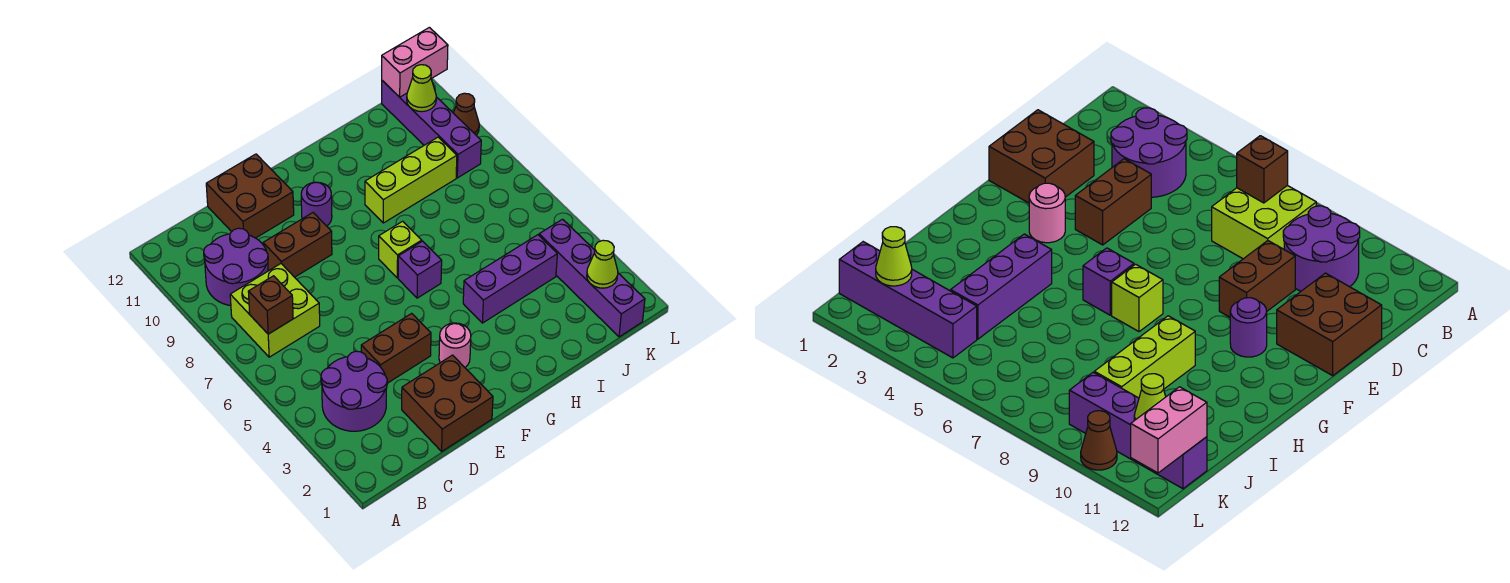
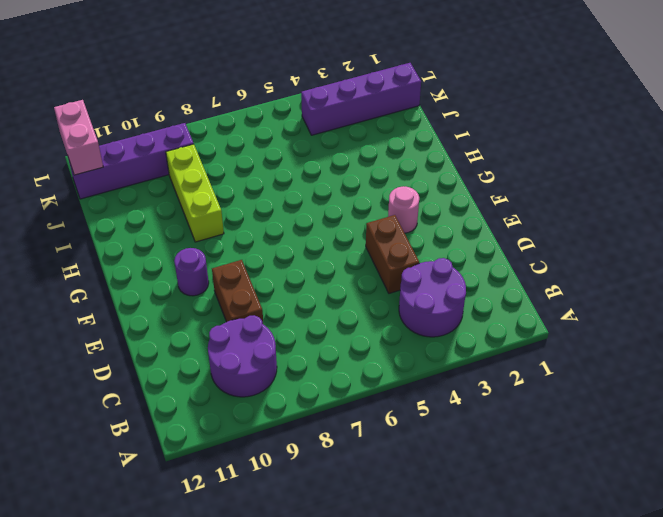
none -> lime brick B7:C8 level 1
none -> brown brick D1:E2 level 1
none -> brown brick D11:E12 level 1

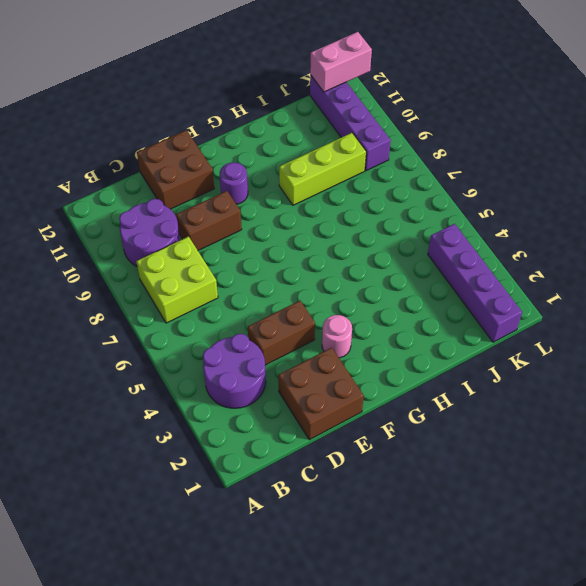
none -> purple brick G6 level 1
none -> lime brick G7 level 1
none -> purple brick H4:J4 level 1

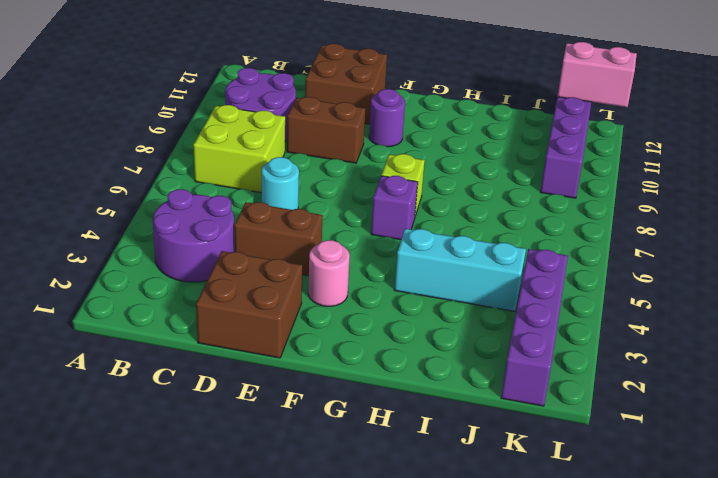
cyan round brick D6 level 1 -> none
cyan brick H4:J4 level 1 -> purple brick H4:J4 level 1
none -> lime brick H9:J9 level 1
none -> brown cone L10 level 1
none -> brown brick B7 level 2

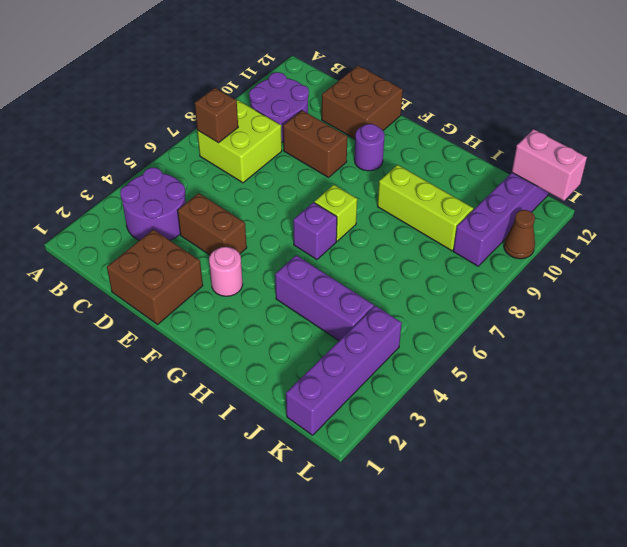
none -> lime cone K2 level 2
none -> lime cone K11 level 2

